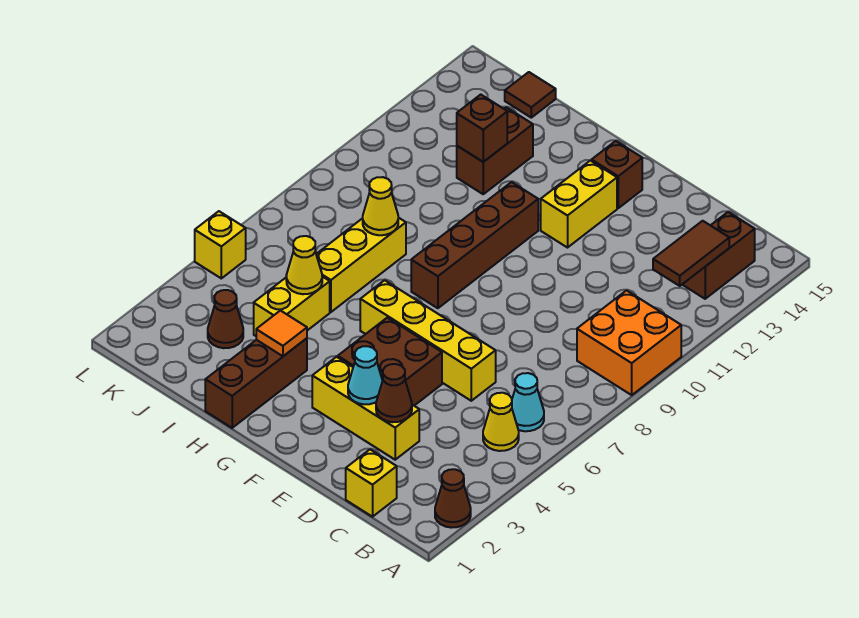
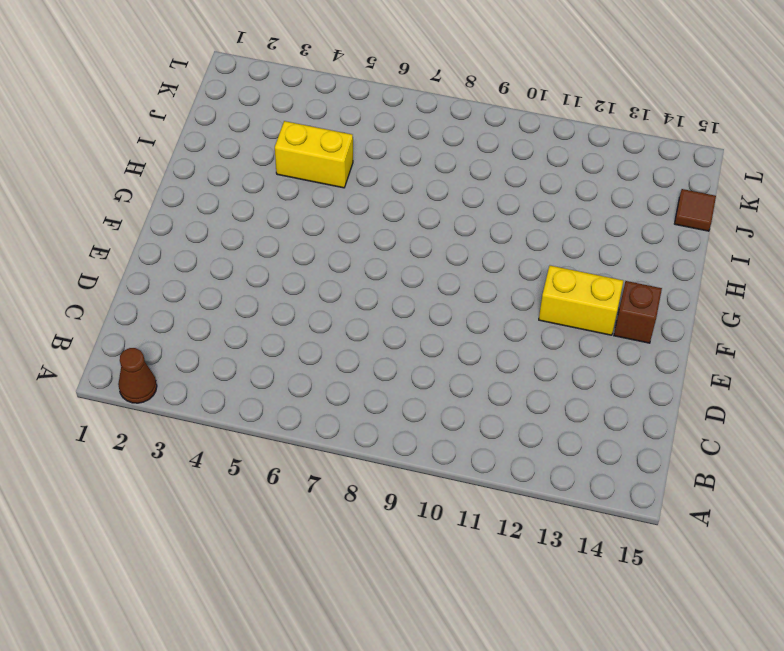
none -> orange brick A9:B10 level 1
none -> yellow cone B5 level 1
none -> cyan cone B6 level 1

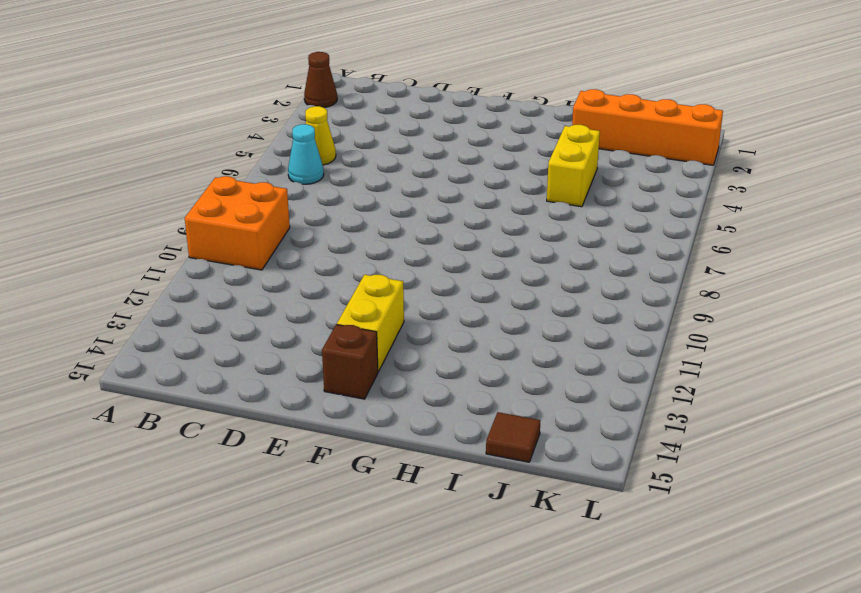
orange brick I2:L2 level 1 -> none
none -> brown brick B13:B14 level 1
none -> yellow brick C1 level 1
none -> yellow brick D3:F3 level 1

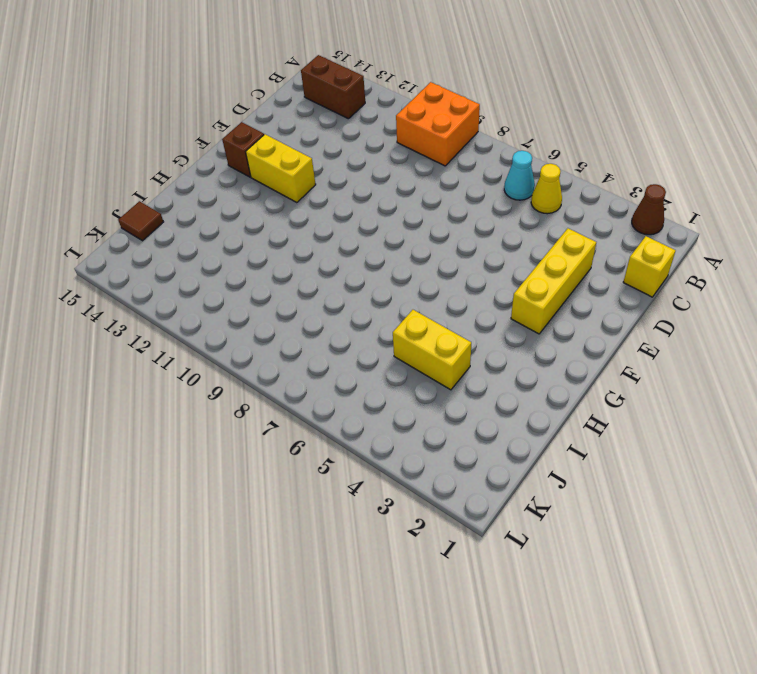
none -> yellow brick D6:G6 level 1
none -> brown brick E4:F5 level 1
none -> brown brick G8:G11 level 1

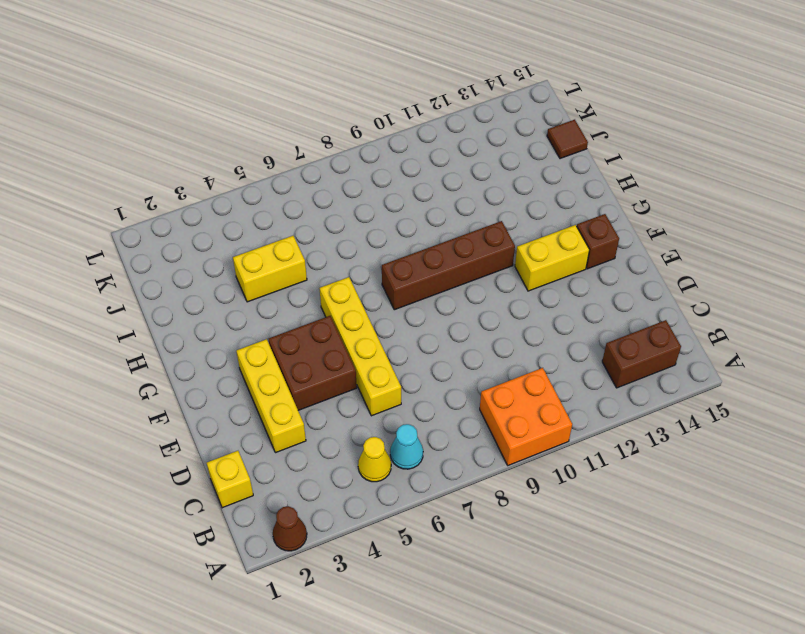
none -> brown brick H1:H3 level 1
none -> yellow brick I6:I8 level 1
none -> brown brick I12:I13 level 1

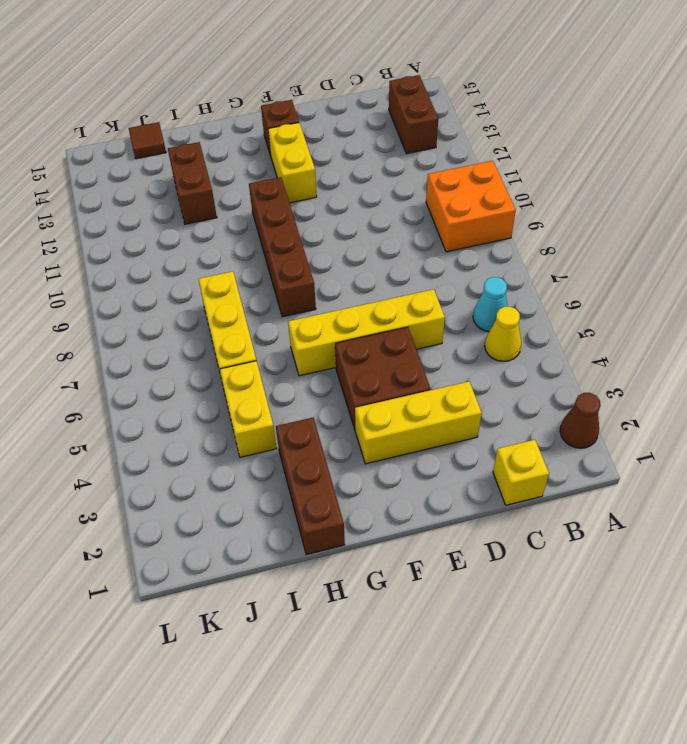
none -> brown cone J3 level 1
none -> yellow brick L5 level 1
none -> brown tile B12:B13 level 2

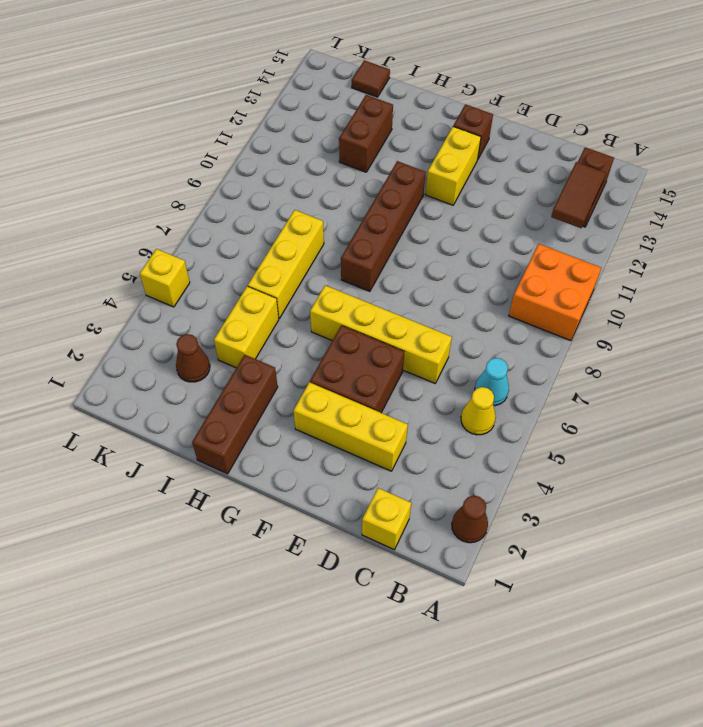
none -> brown cone D3 level 2
none -> cyan cone E3 level 2
none -> orange tile H3 level 2

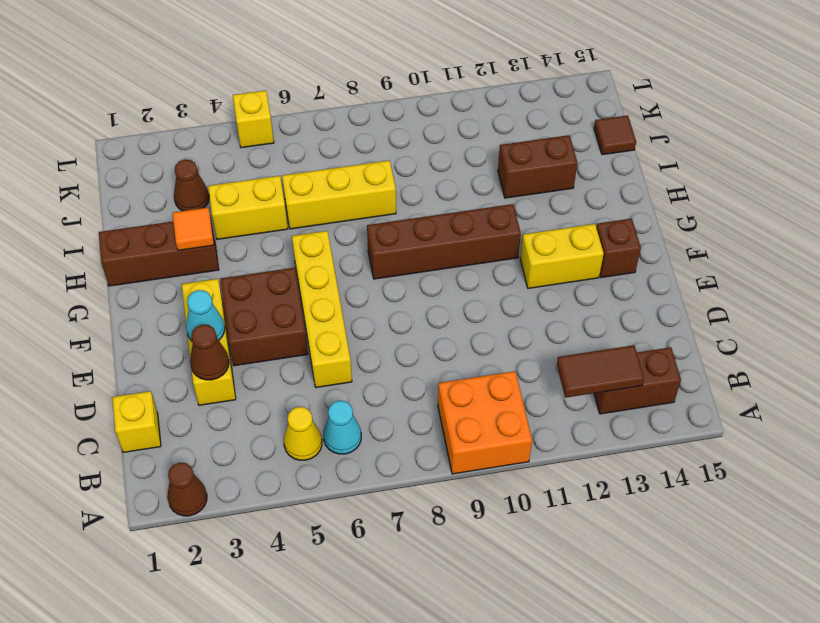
none -> yellow cone I5 level 2
none -> yellow cone I8 level 2
none -> brown brick I12 level 2

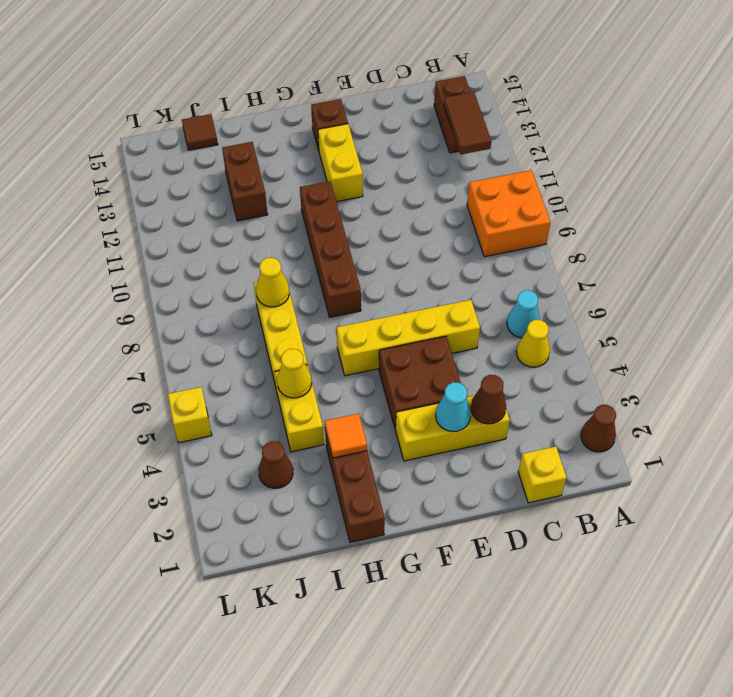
none -> brown brick I12 level 2

